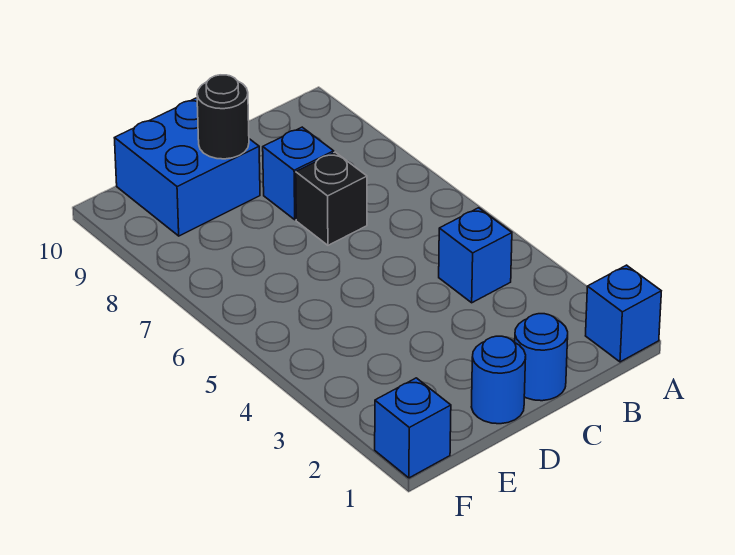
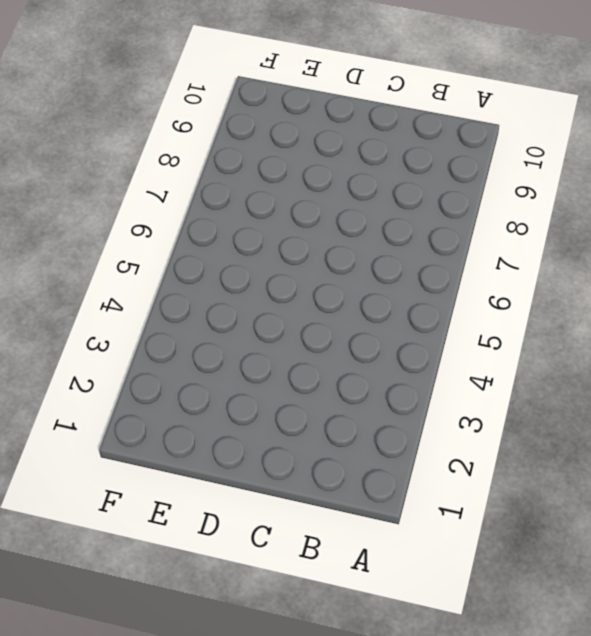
none -> blue brick A1 level 1
none -> blue brick B4 level 1

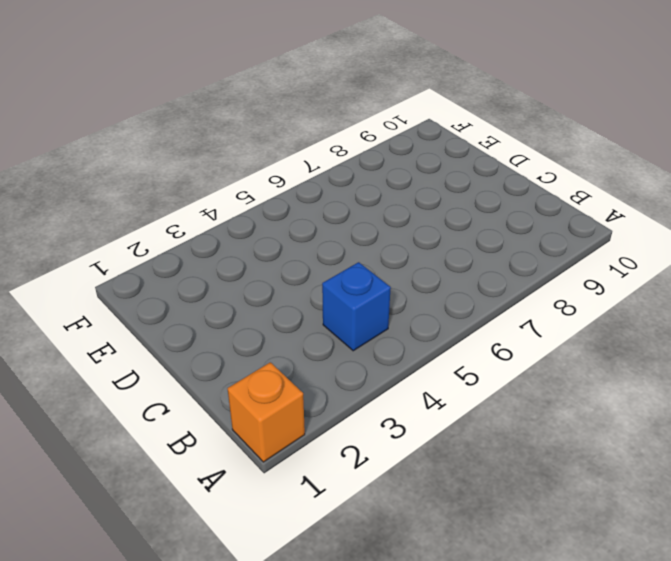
orange brick A1 level 1 -> blue brick A1 level 1
none -> blue round brick C1 level 1
none -> black brick C7 level 1

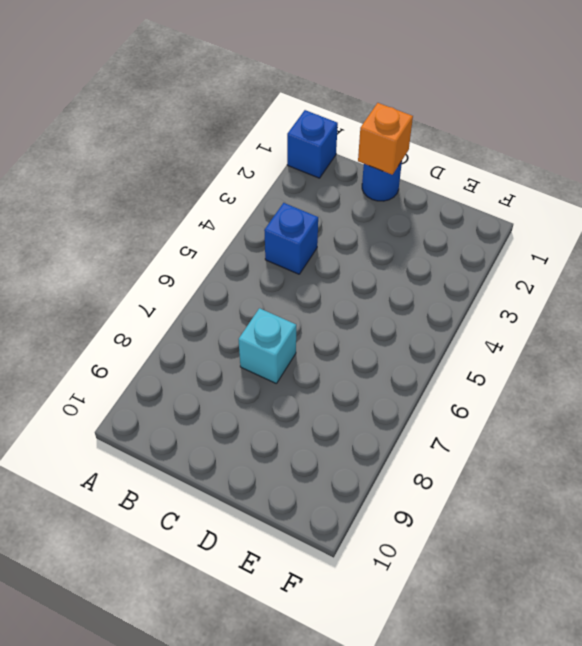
orange brick C1 level 2 -> none
cyan brick C7 level 1 -> black brick C7 level 1
none -> blue brick C8 level 1
none -> blue round brick D1 level 1

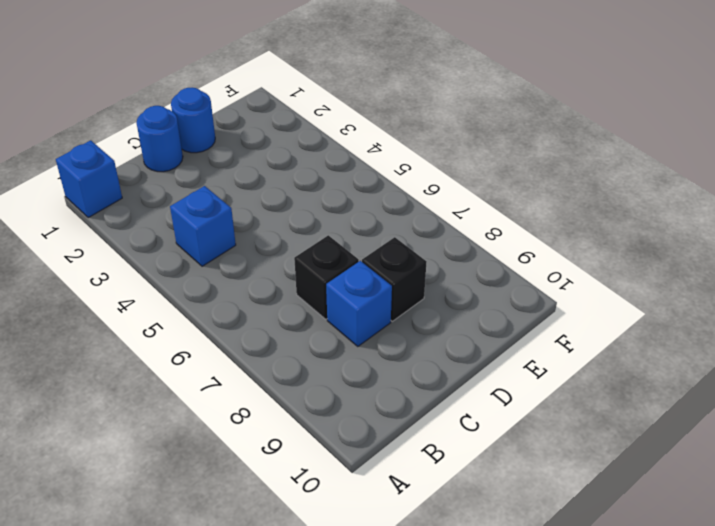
black brick D8 level 1 -> none
none -> blue brick D9:E10 level 1
none -> blue brick F1 level 1

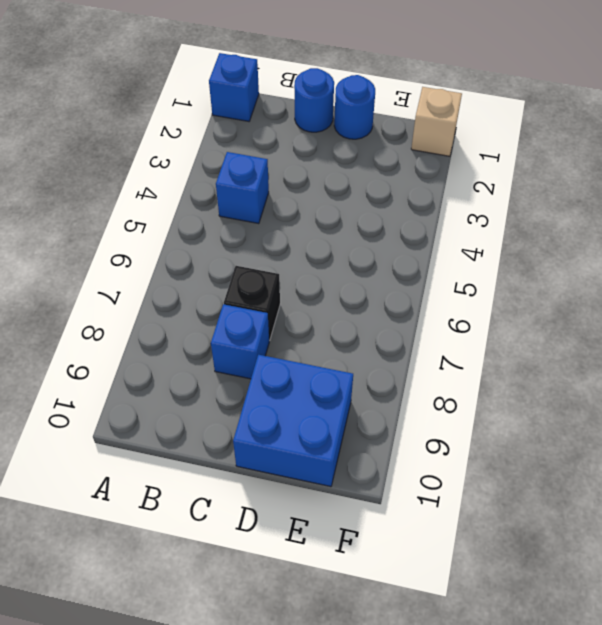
tan brick F1 level 1 -> blue brick F1 level 1
none -> black round brick D9 level 2

